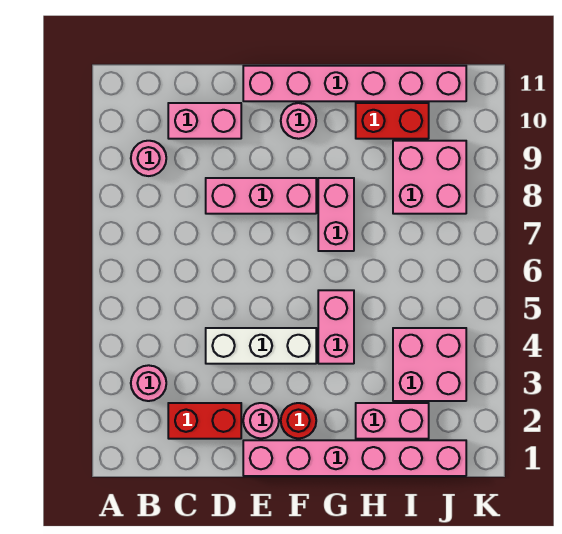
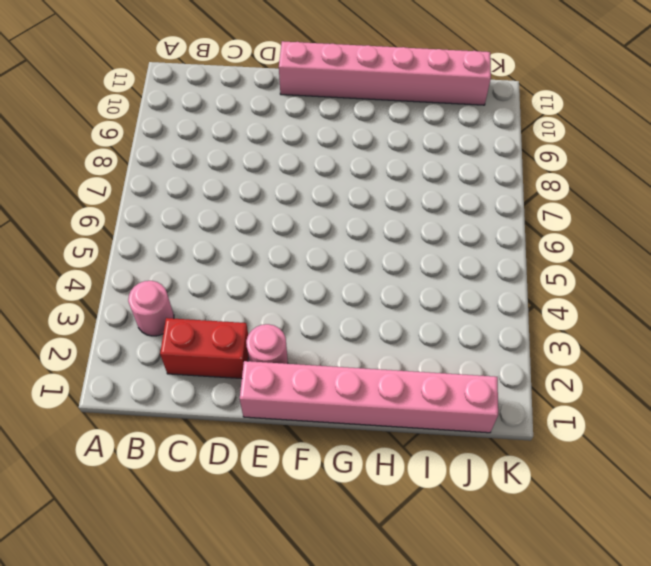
none -> pink round brick B9 level 1
none -> pink brick C10:D10 level 1
none -> white brick D4:F4 level 1

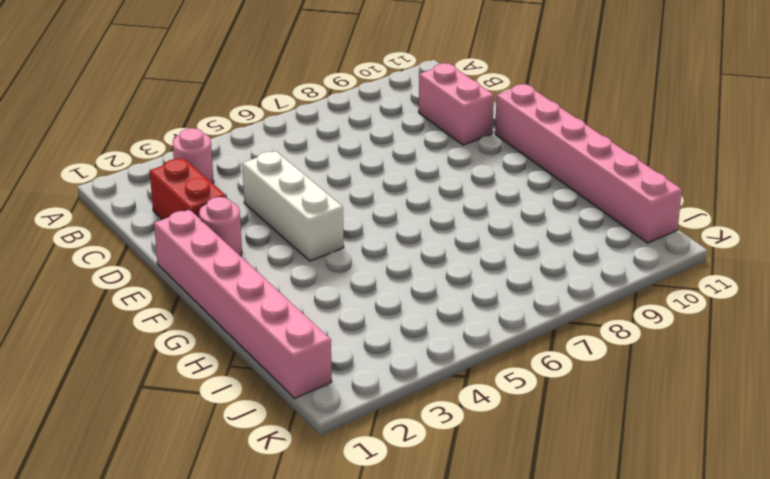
none -> pink round brick B9 level 1
none -> pink brick D8:F8 level 1
none -> red round brick F2 level 1

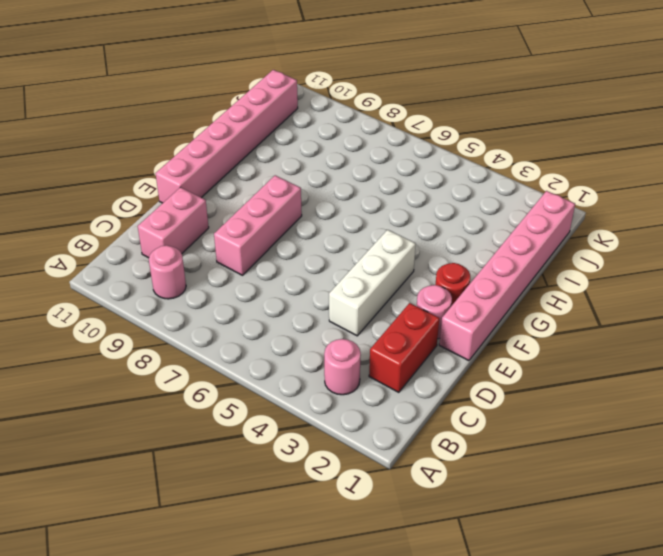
none -> pink round brick F10 level 1
none -> pink brick G4:G5 level 1
none -> pink brick G7:G8 level 1

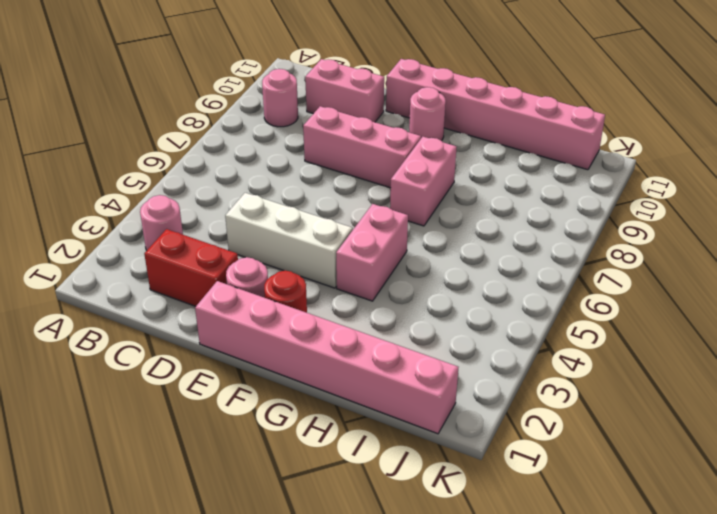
none -> pink brick H2:I2 level 1
none -> red brick H10:I10 level 1
none -> pink brick I3:J4 level 1

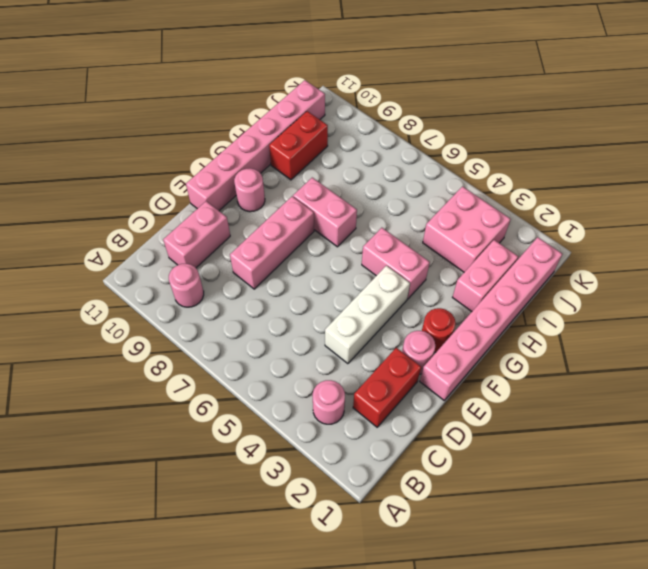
none -> pink brick I8:J9 level 1

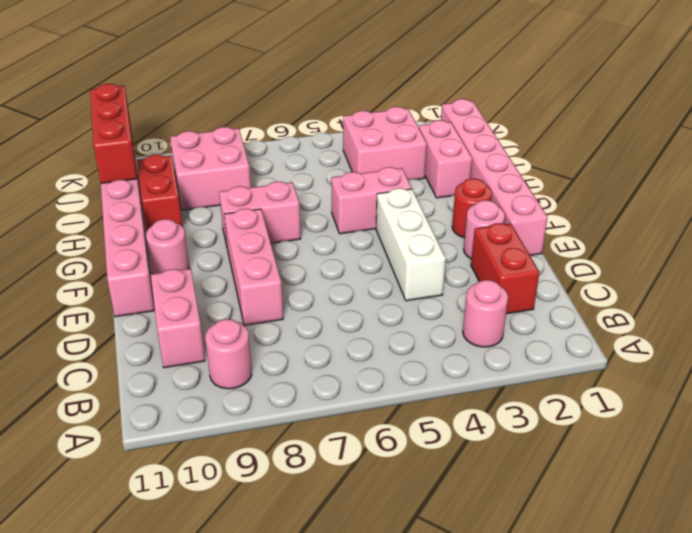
red brick I11:K11 level 2 -> none

